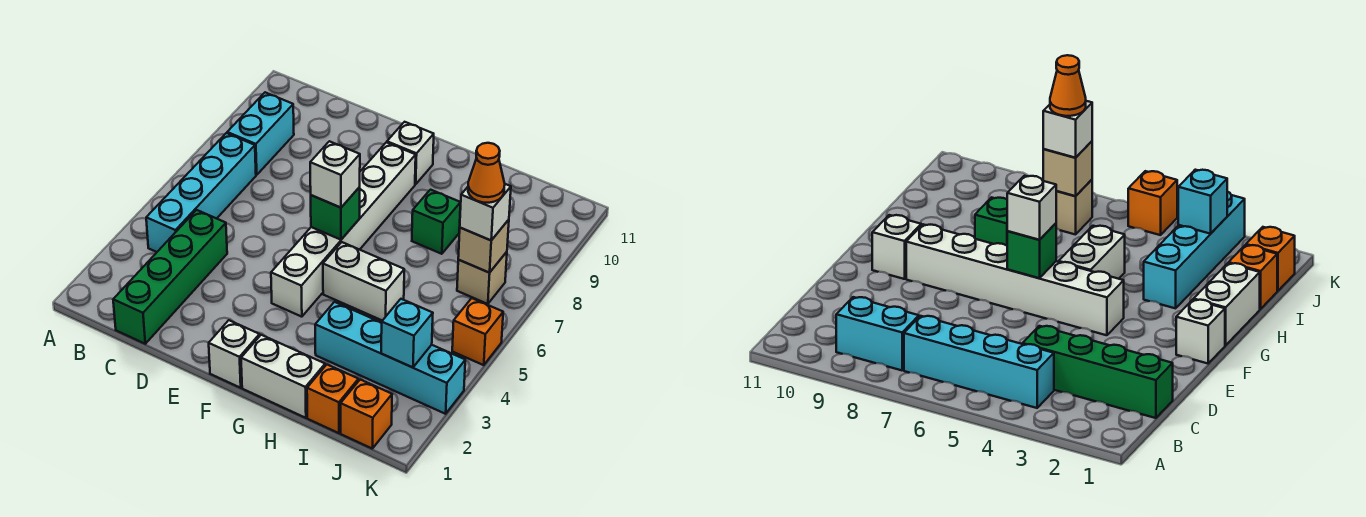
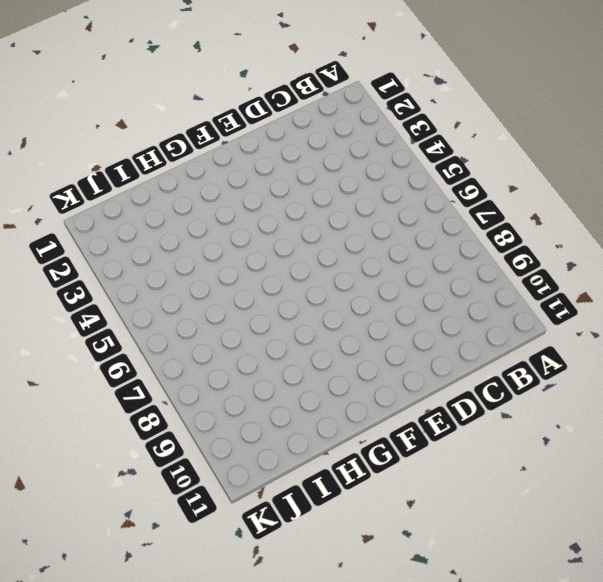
none -> cyan brick B4:B7 level 1
none -> cyan brick B8:B9 level 1
none -> green brick C1:C4 level 1

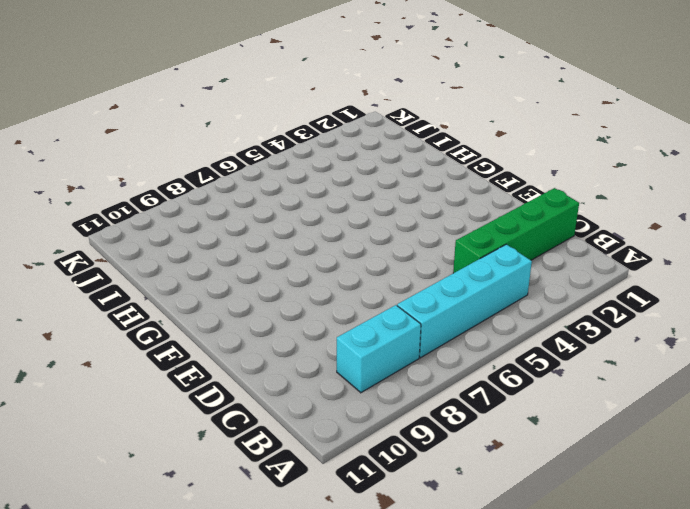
none -> white brick F1 level 1
none -> white brick F4:F9 level 1
none -> white brick F10 level 1

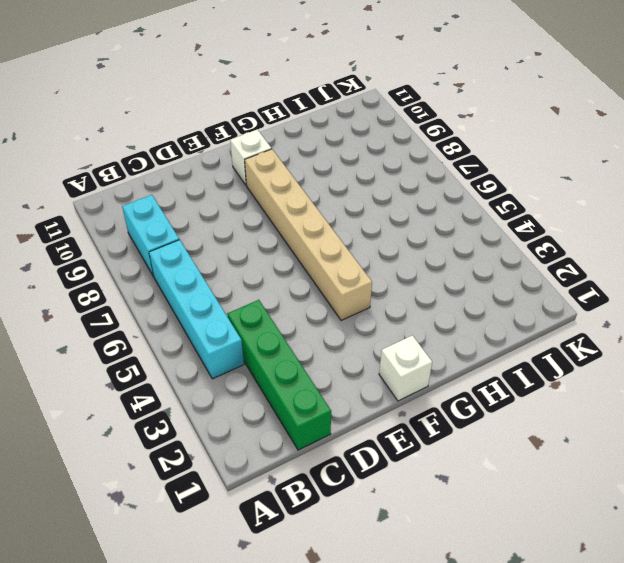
tan brick F4:F9 level 1 -> white brick F4:F9 level 1
none -> white brick G1:H1 level 1
none -> white brick G5:H5 level 1
none -> cyan brick H3:K3 level 1

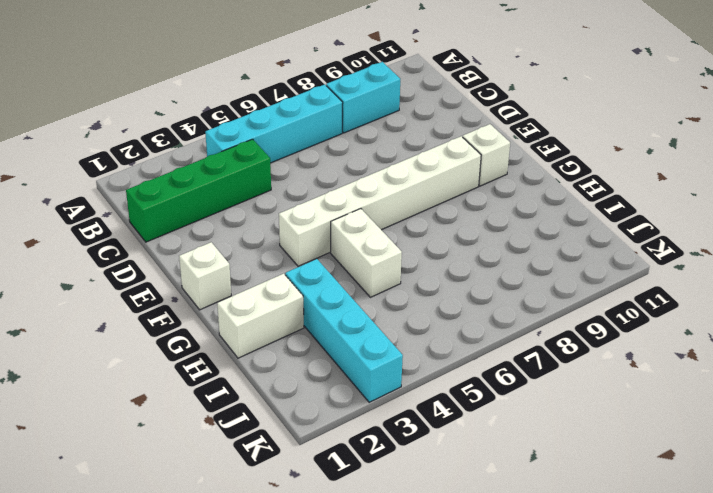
white brick H1:H2 level 1 -> white brick G1:H1 level 1
none -> green brick H8 level 1
none -> orange brick I1 level 1
none -> orange brick J1 level 1

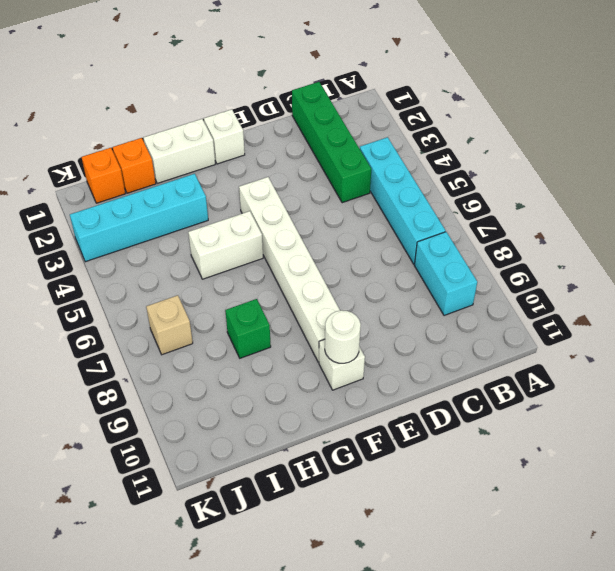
white round brick F10 level 2 -> none
none -> orange brick K5 level 1
none -> green brick F6 level 2
none -> cyan brick J3 level 2

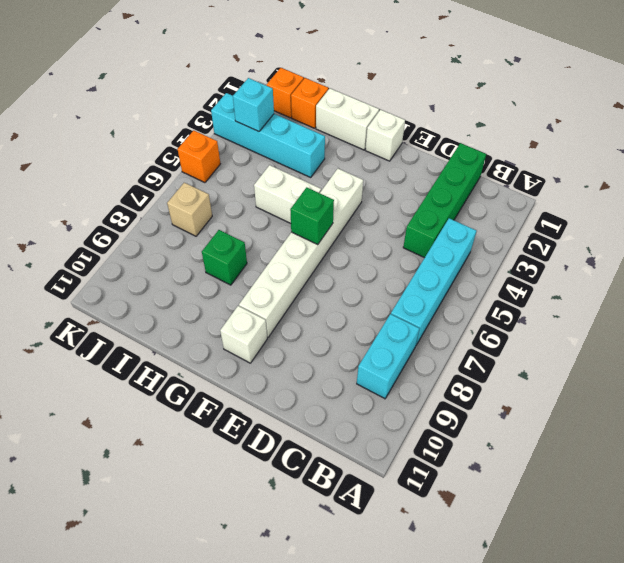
none -> tan brick J7 level 2
none -> white brick F6 level 3
none -> white brick J7 level 3

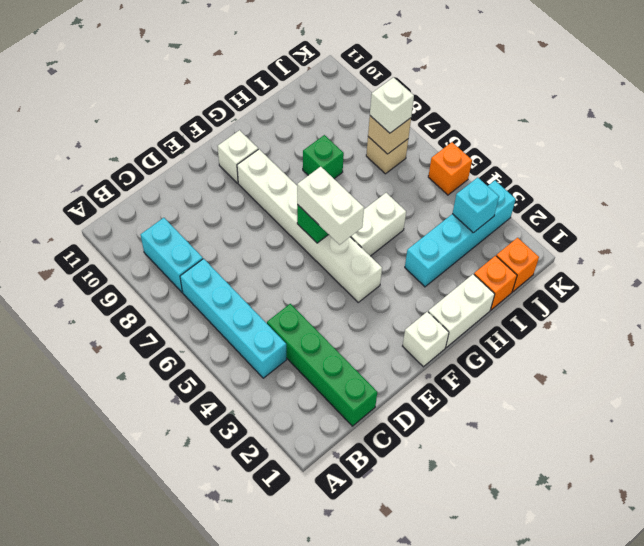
white brick F5:F6 level 3 -> white brick F6 level 3
none -> orange cone J7 level 4

